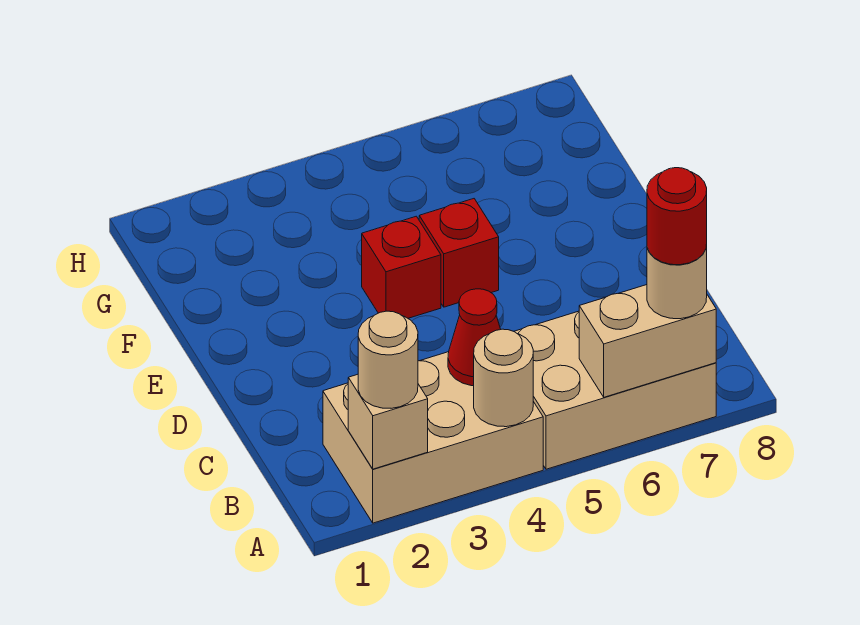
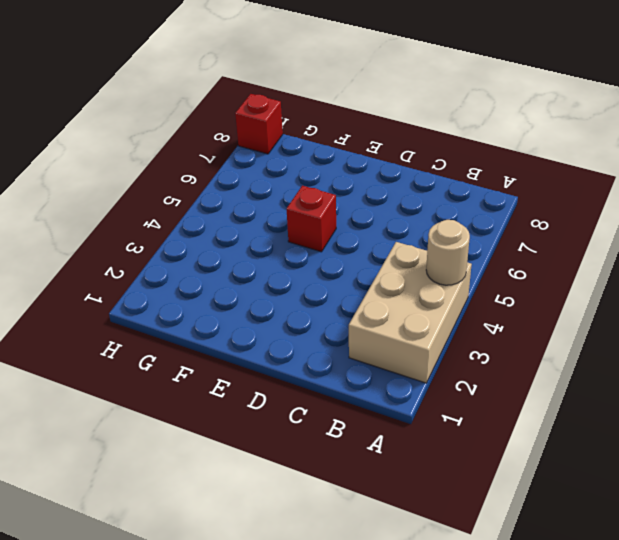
red brick H8 level 1 -> red brick E4 level 1
none -> tan brick A5:B7 level 1
none -> tan brick A2 level 2

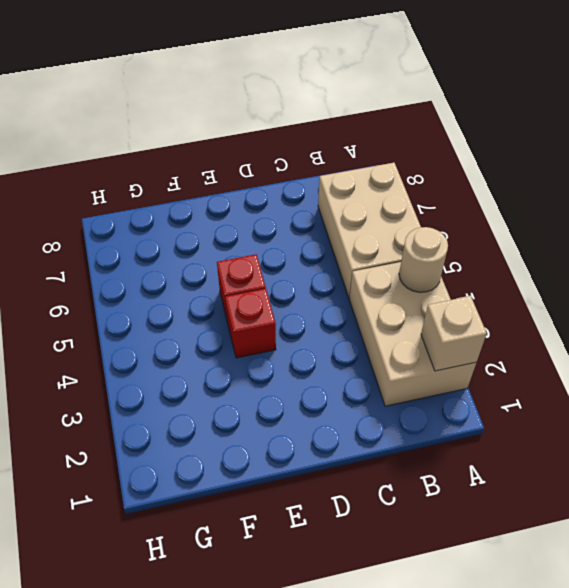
none -> tan brick A6:A7 level 2
none -> red cone B4 level 2

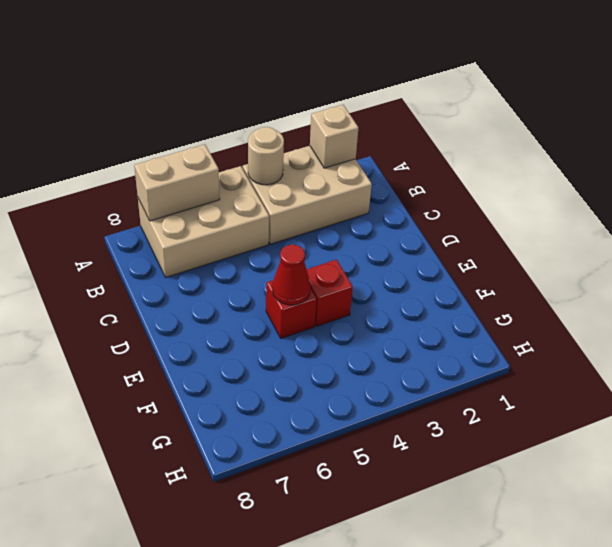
red cone E5 level 2 -> red cone B4 level 2
none -> tan round brick A2 level 3
none -> tan round brick A7 level 3

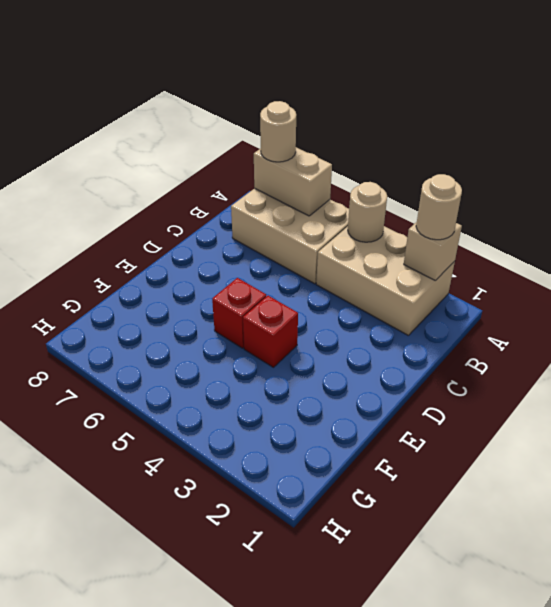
none -> red cone B4 level 2
none -> red round brick A7 level 4

